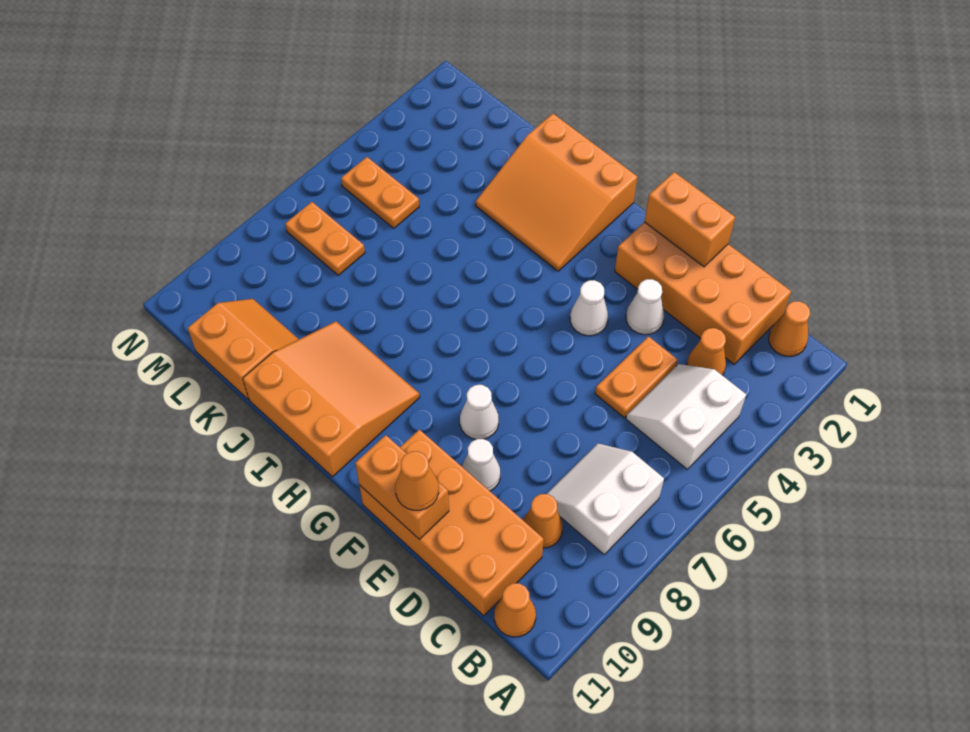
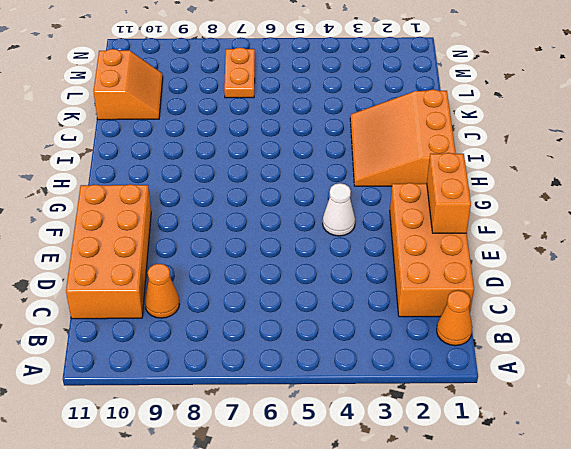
none -> white slope B4:C5 level 1 top B
none -> white slope B7:C8 level 1 top B
none -> orange cone B11 level 1

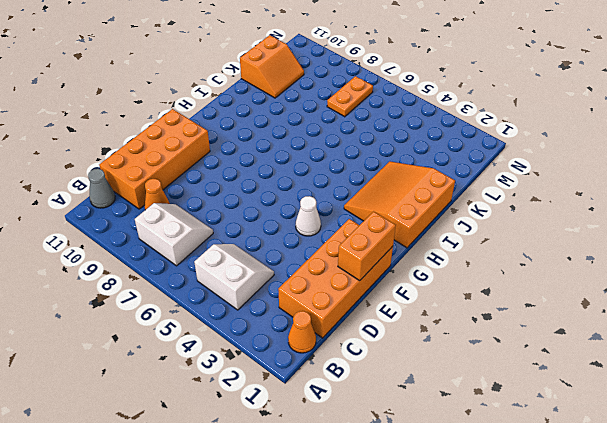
grey cone B11 level 1 -> orange cone B11 level 1
none -> orange cone C3 level 1
none -> orange plate D4:D5 level 1
none -> white cone E3 level 1

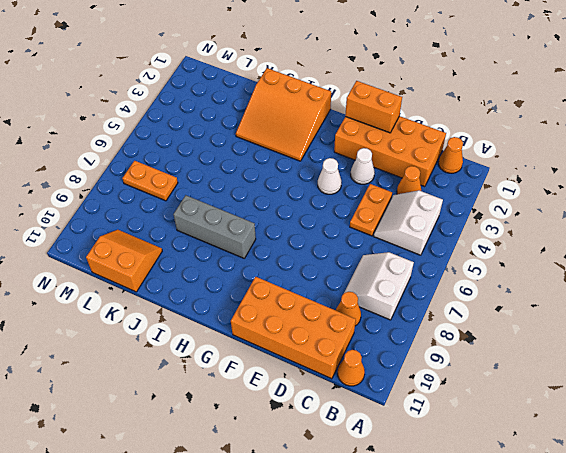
grey brick H8:J8 level 1 -> none
none -> white cone E9 level 1
none -> white cone F8 level 1
none -> orange slope H9:J11 level 1 top 11

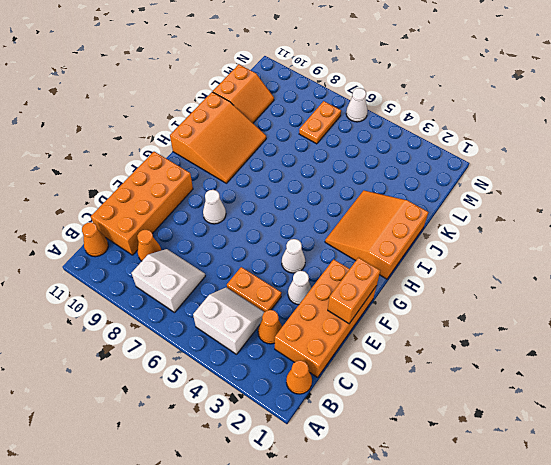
white cone N6 level 1 -> white cone E9 level 1
none -> orange plate L5:M5 level 1
none -> orange brick E11:F11 level 2
none -> orange cone E11 level 3

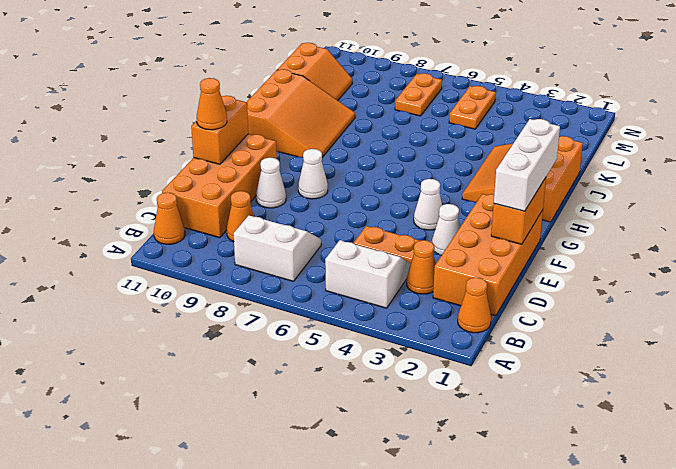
white brick E1:G1 level 3 -> none

